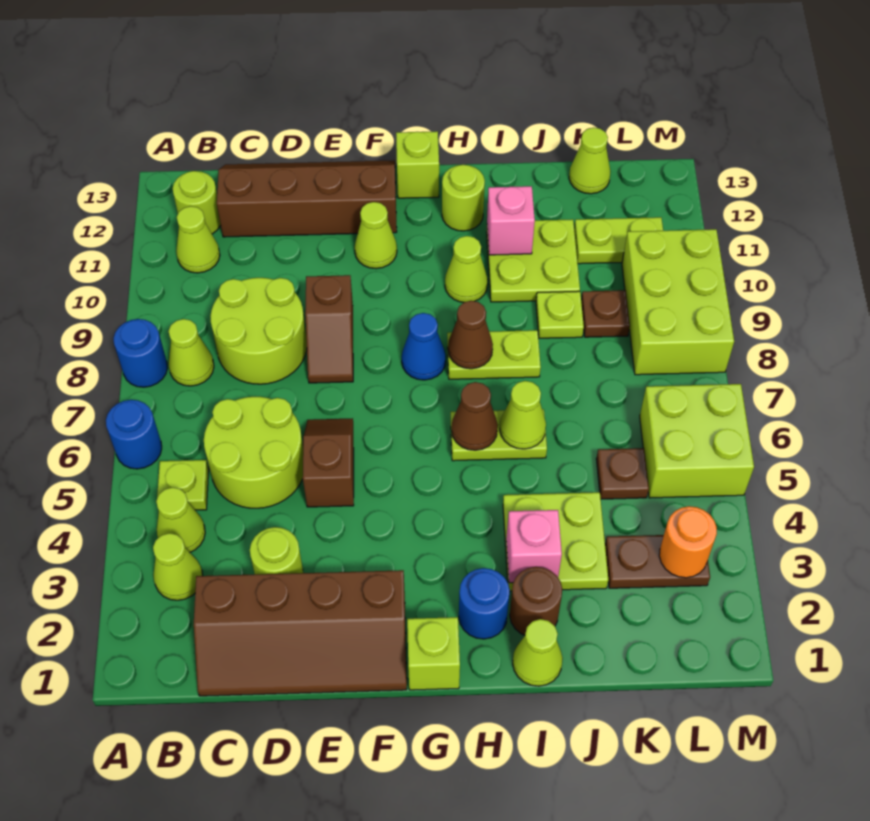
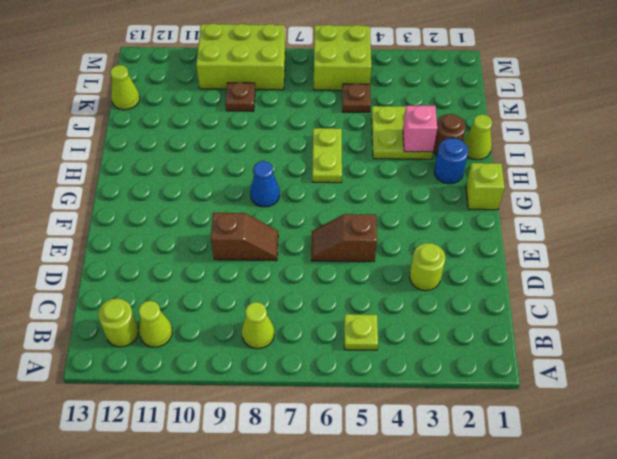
none -> blue round brick A6 level 1
none -> blue round brick A8 level 1
none -> lime cone B3 level 1
none -> lime cone B4 level 1

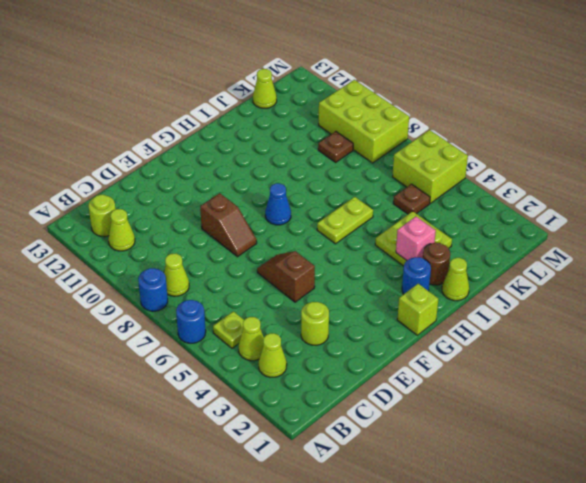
none -> brown slope C1:F2 level 1 top 2
none -> lime round brick C5:D6 level 1
none -> lime round brick C8:D9 level 1
none -> brown slope C12:F13 level 1 top 12

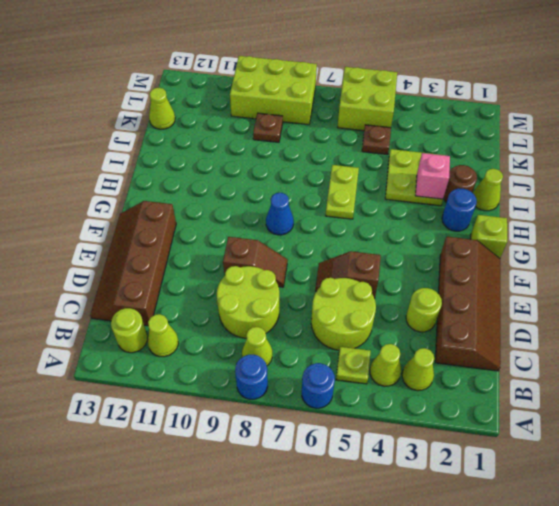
none -> lime cone F11 level 1
none -> lime brick G13 level 1
none -> lime plate H8:I8 level 1
none -> lime cone H10 level 1

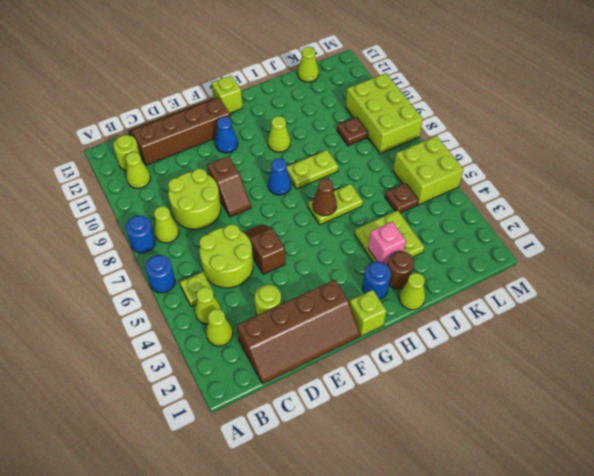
blue cone F11 level 1 -> lime cone F11 level 1
none -> lime round brick H12 level 1
none -> lime plate I10:J11 level 1
none -> lime plate J9 level 1
none -> brown plate K3:L3 level 1

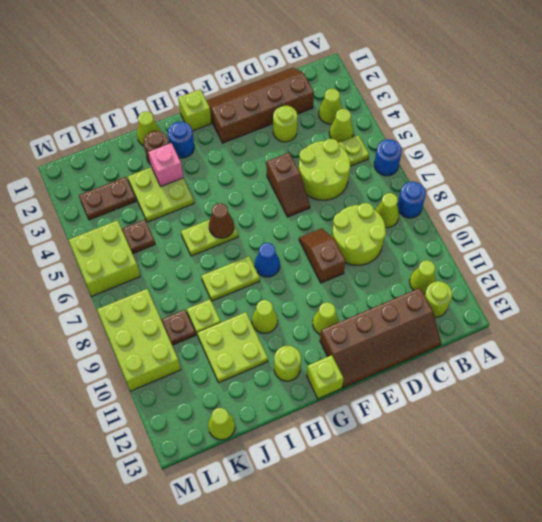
none -> lime plate K11:L11 level 1
none -> brown cone H8 level 2
none -> lime cone I6 level 2
none -> pink brick I11 level 2

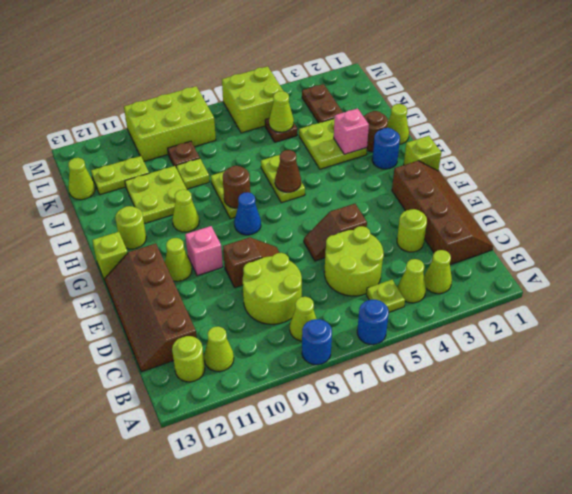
pink brick F10 level 1 -> pink brick I11 level 2
brown round brick H8 level 2 -> brown cone H8 level 2
lime cone K5 level 2 -> lime cone I6 level 2
lime plate K11:K12 level 1 -> lime plate K11:L11 level 1
none -> orange round brick L3 level 2

